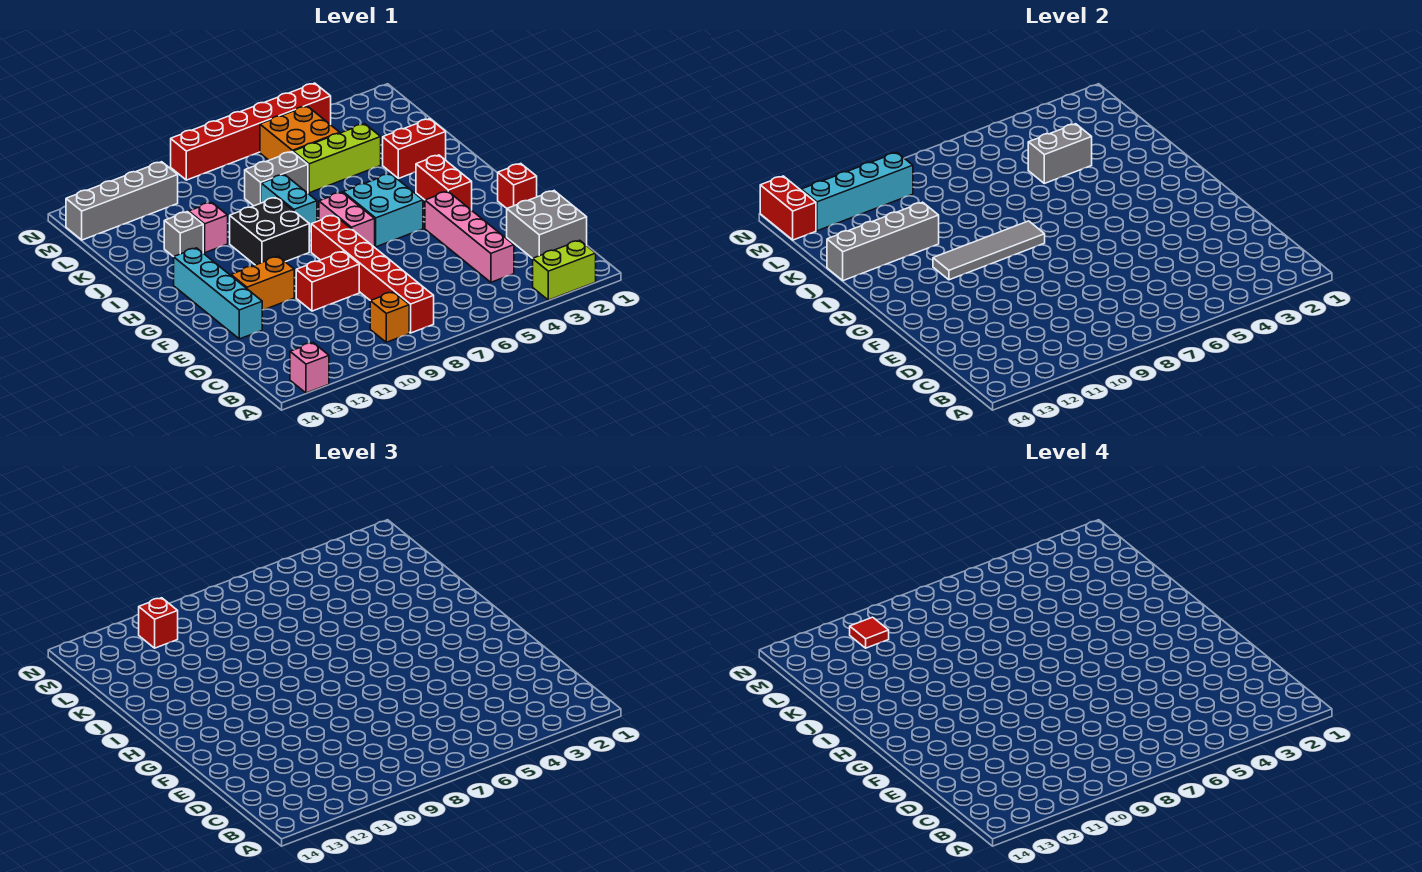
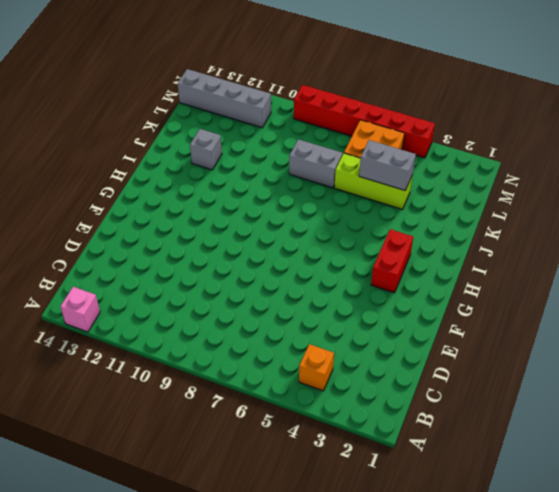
orange brick B4 level 1 -> orange brick B9 level 1
none -> lime brick A2:A3 level 1
none -> red brick B8:G8 level 1
none -> grey brick C1:D2 level 1
none -> pink brick C4:F4 level 1

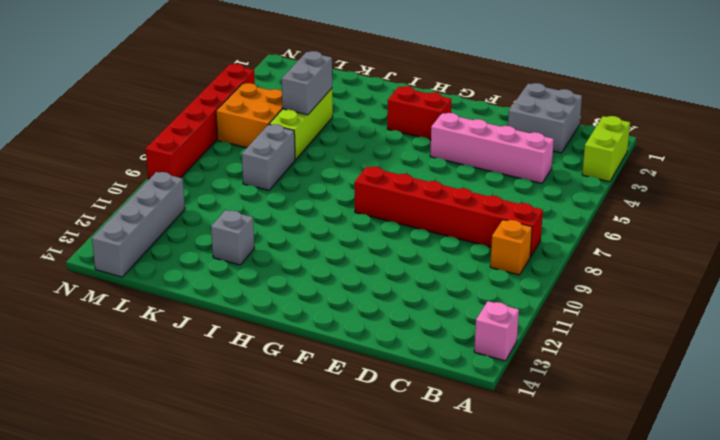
none -> red brick E9:E10 level 1
none -> cyan brick E13:H13 level 1
none -> red brick F1 level 1
none -> orange brick F11:F12 level 1

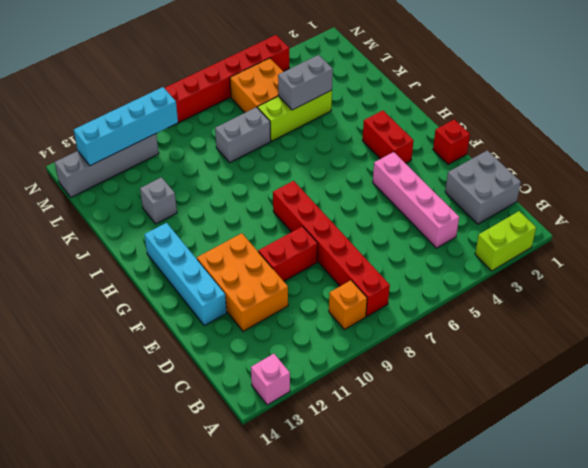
orange brick D11:F12 level 1 -> orange brick F11:F12 level 1
none -> cyan brick G5:H6 level 1
none -> pink brick G7:H7 level 1
none -> black brick H9:I10 level 1
none -> cyan brick I8:J8 level 1

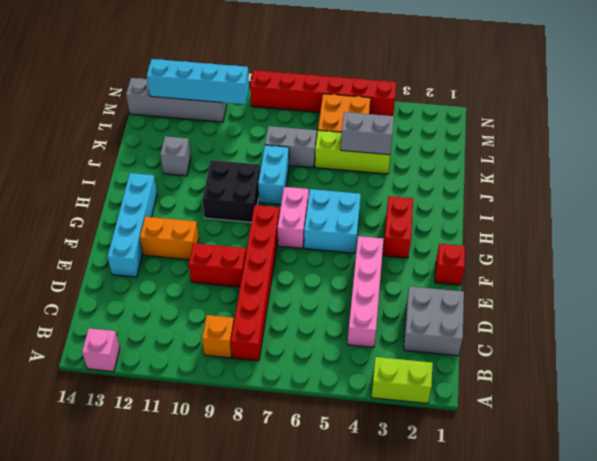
none -> red brick J2:J3 level 1
none -> pink brick J11 level 1
none -> grey tile H8:H11 level 2
none -> grey brick J11:J14 level 2

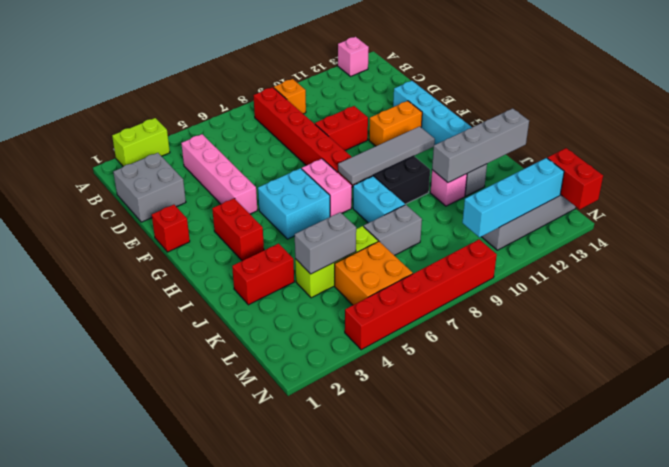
none -> red brick M11 level 3
none -> red tile M11 level 4

